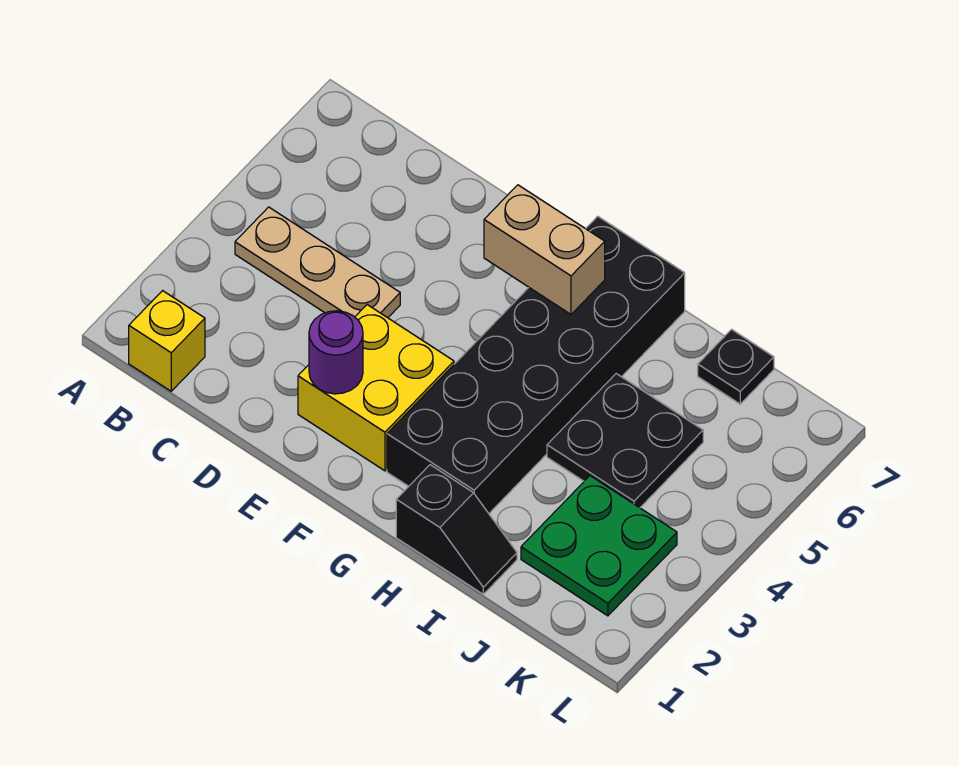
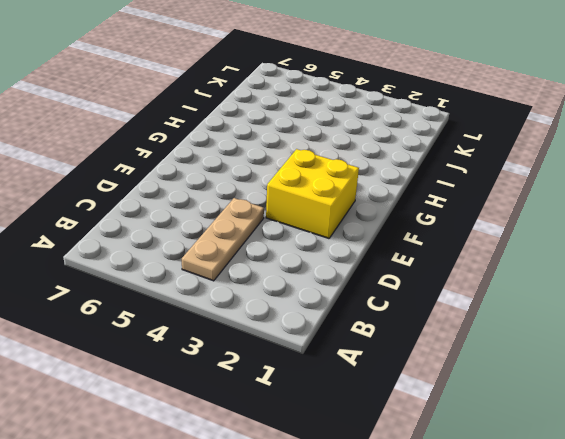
none -> yellow brick B1 level 1
none -> black brick G2:H7 level 1

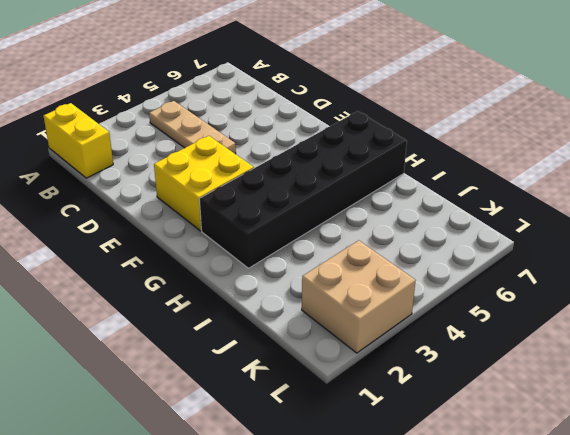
yellow brick A1:B1 level 1 -> yellow brick B1 level 1
tan brick K2:L3 level 1 -> green plate J2:K3 level 1
none -> black slope H1:I1 level 1 top H
none -> black plate I4:J5 level 1

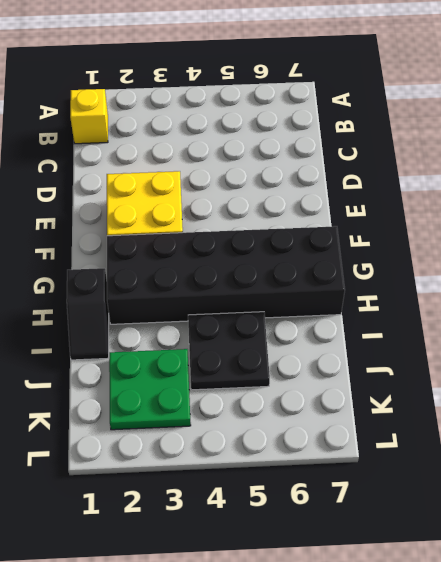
none -> tan plate B4:D4 level 1
none -> black plate J7 level 1

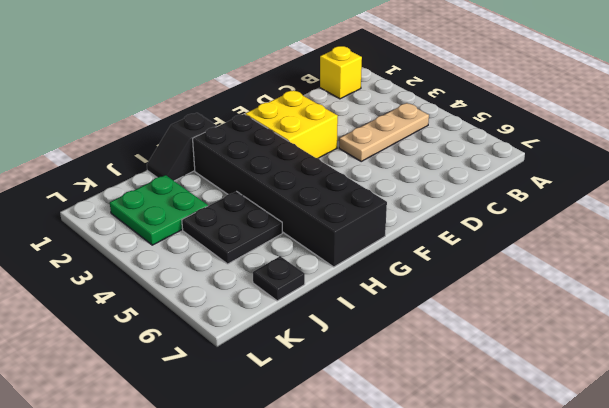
none -> purple round brick E2 level 2
none -> tan brick F6:G6 level 2

